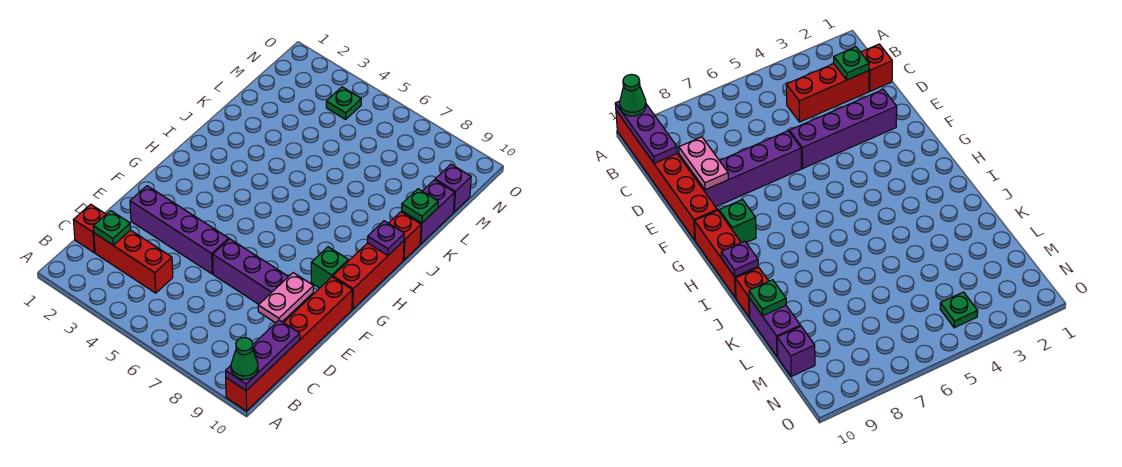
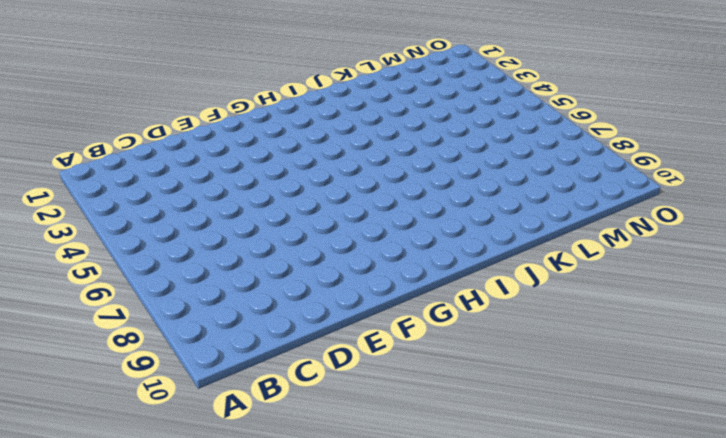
none -> red brick A10:F10 level 1
none -> red brick C1 level 1
none -> red brick C2:C4 level 1

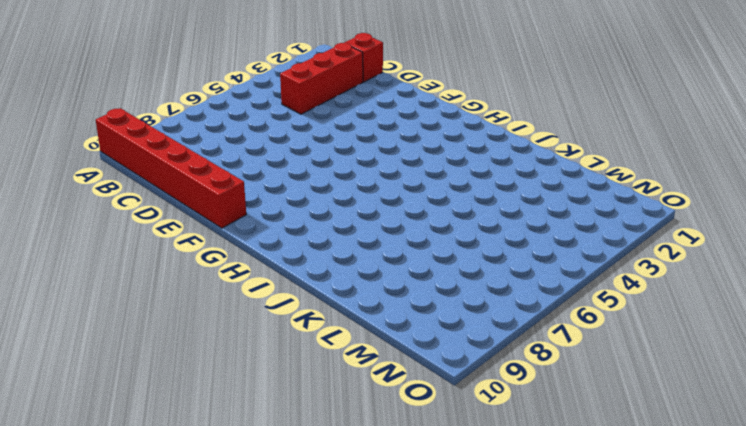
none -> purple brick E2:E5 level 1
none -> purple brick E6:E9 level 1
none -> green brick G9 level 1

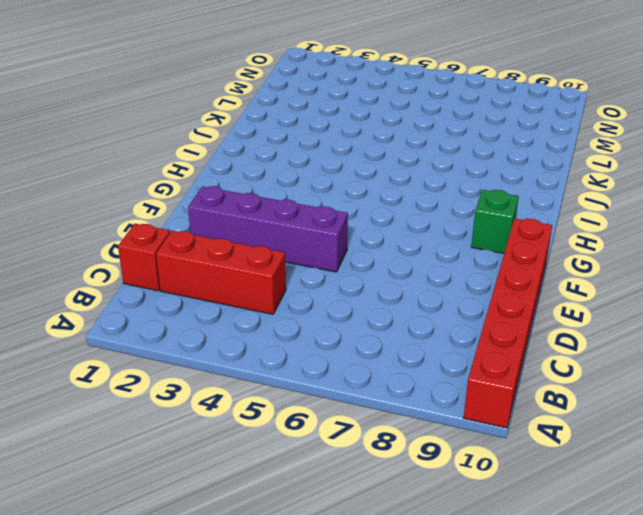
none -> purple brick E6:E9 level 1
none -> red brick G10:I10 level 1
none -> red brick J10 level 1

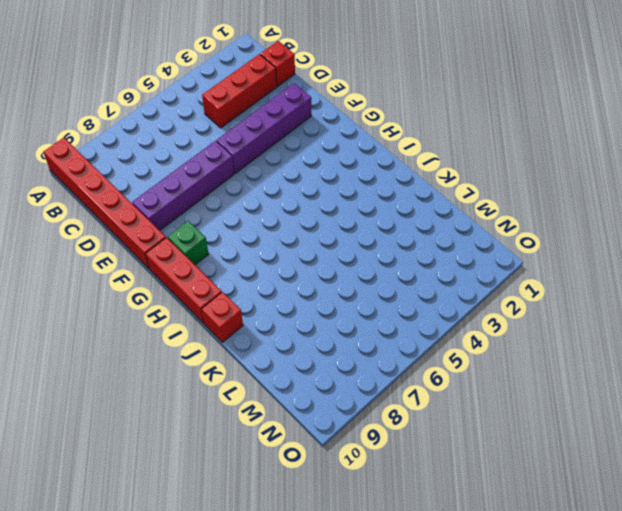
none -> purple brick K10:L10 level 1
none -> purple brick M10 level 1
none -> green plate N4 level 1

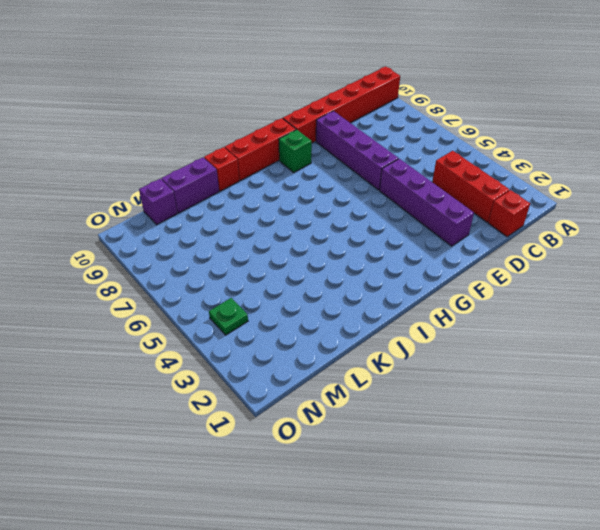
none -> purple plate A10:C10 level 2
none -> green plate C2 level 2
none -> pink plate D9:E9 level 2

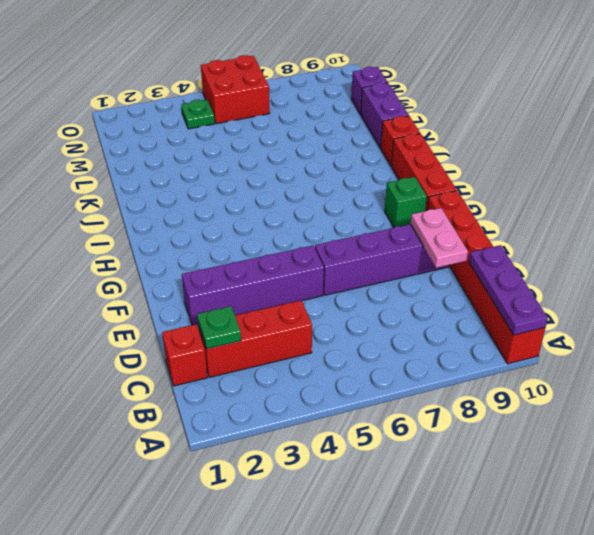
red brick N5:O6 level 1 -> none
none -> purple plate I10 level 2
none -> green plate K10 level 2
none -> green cone A10 level 3

